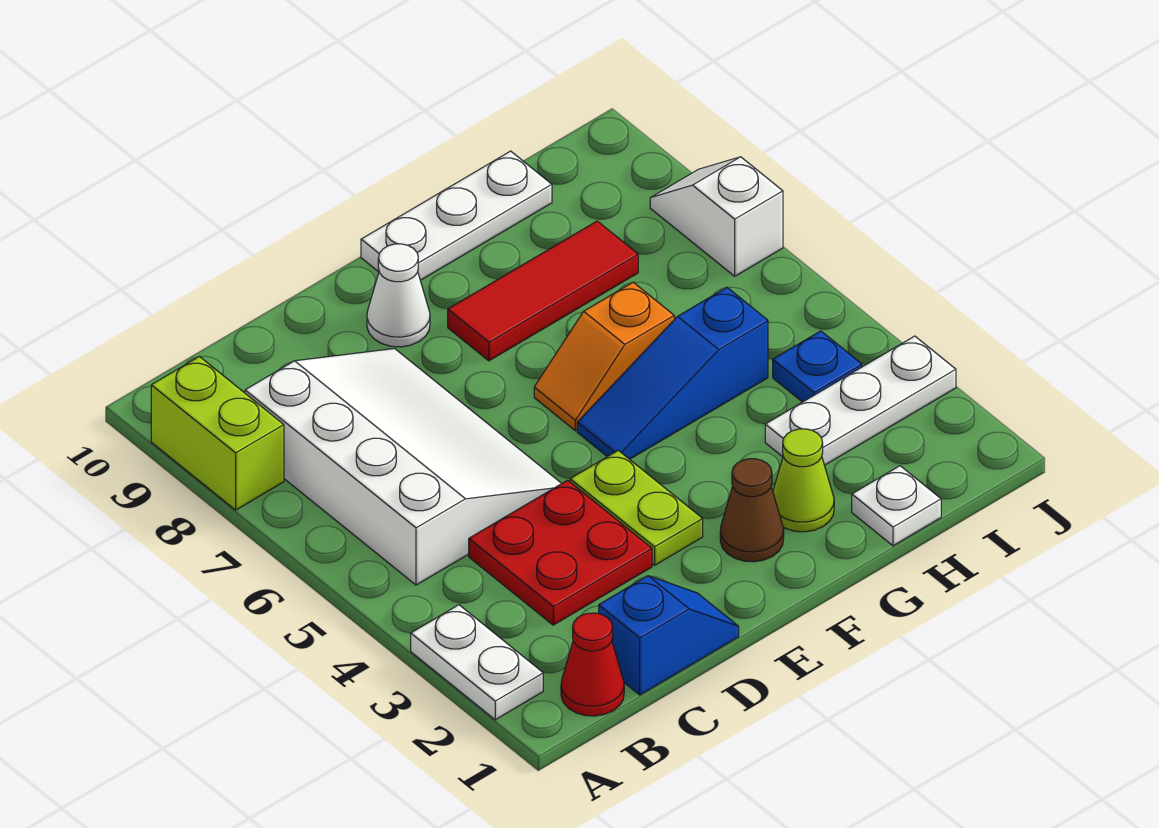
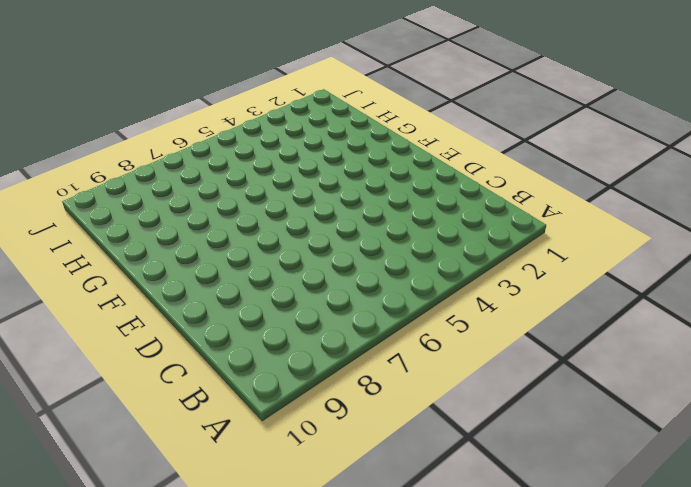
none -> white plate A2:A3 level 1
none -> lime brick A8:A9 level 1
none -> red cone B1 level 1

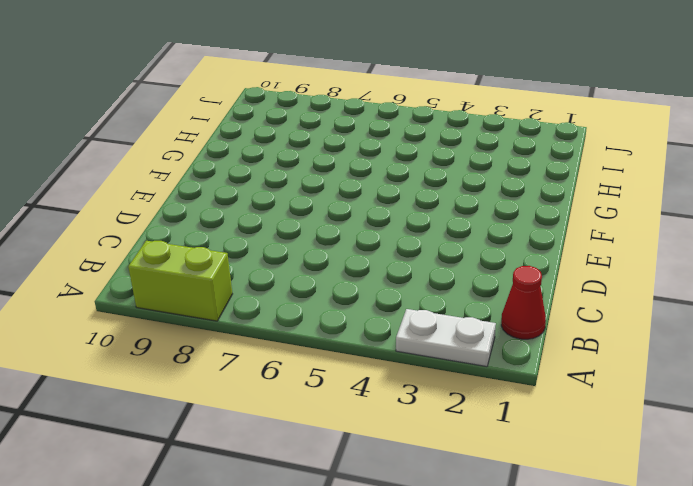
none -> white slope B5:D8 level 1 top B
none -> blue slope C1:D1 level 1 top C
none -> red plate C3:D4 level 1

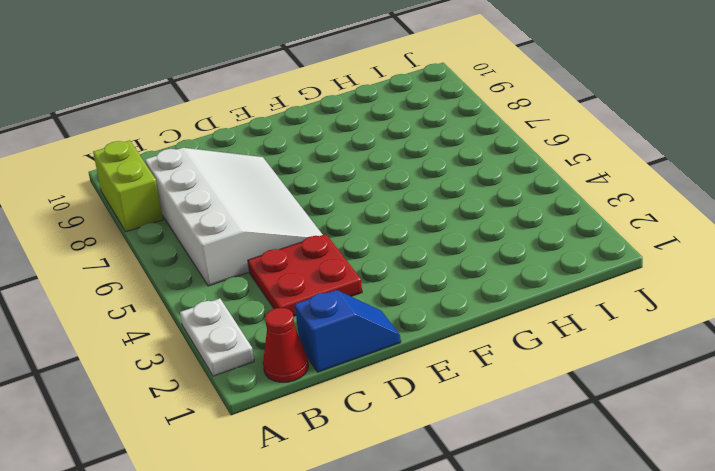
none -> lime plate E3:E4 level 1
none -> white cone E9 level 1
none -> brown cone F2 level 1

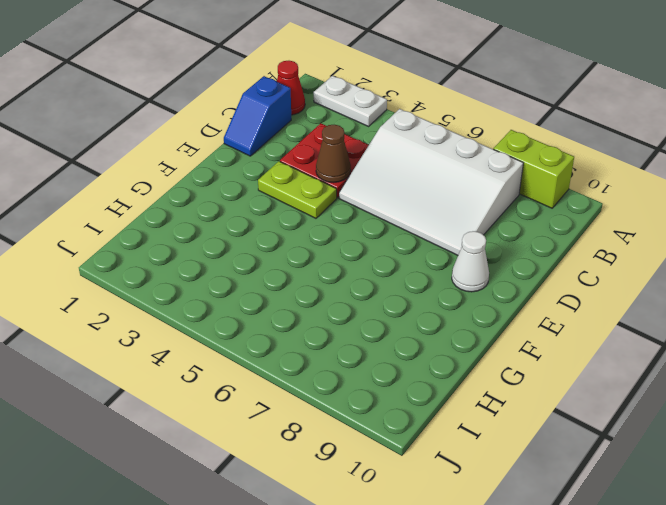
brown cone D4 level 2 -> brown cone F2 level 1
none -> blue slope F5:H5 level 1 top H
none -> orange slope F6:G6 level 1 top G
none -> red tile F8:H8 level 1

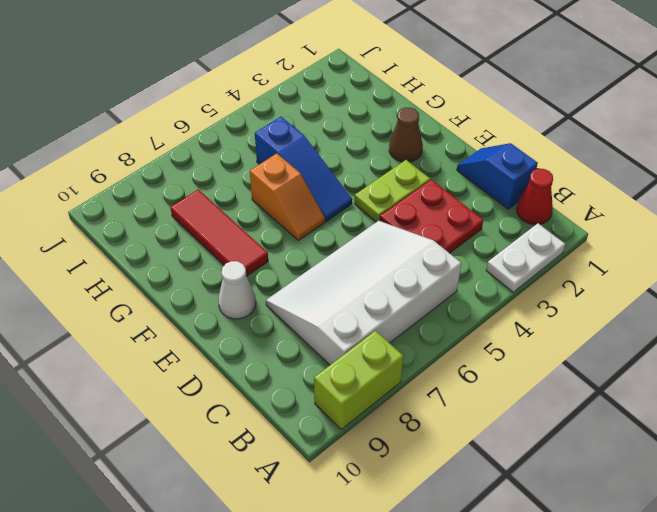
none -> white plate F10:H10 level 1
none -> lime cone G2 level 1
none -> white plate H1 level 1

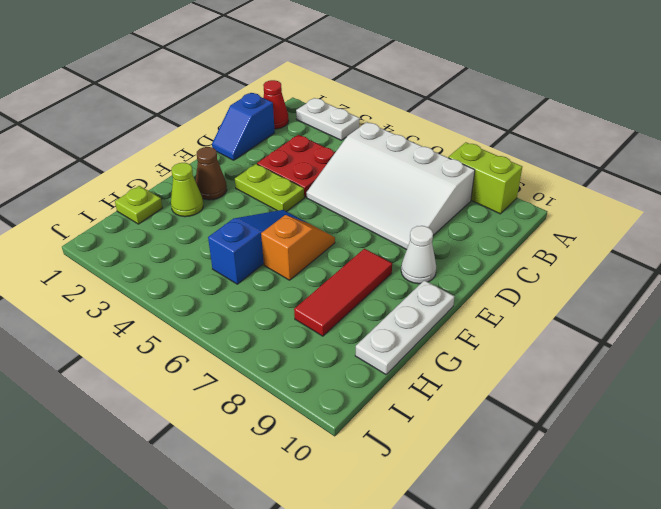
lime plate H1 level 1 -> white plate H1 level 1
none -> white plate H3:J3 level 1
none -> blue plate I4 level 1
none -> white slope J7:J8 level 1 top 7

